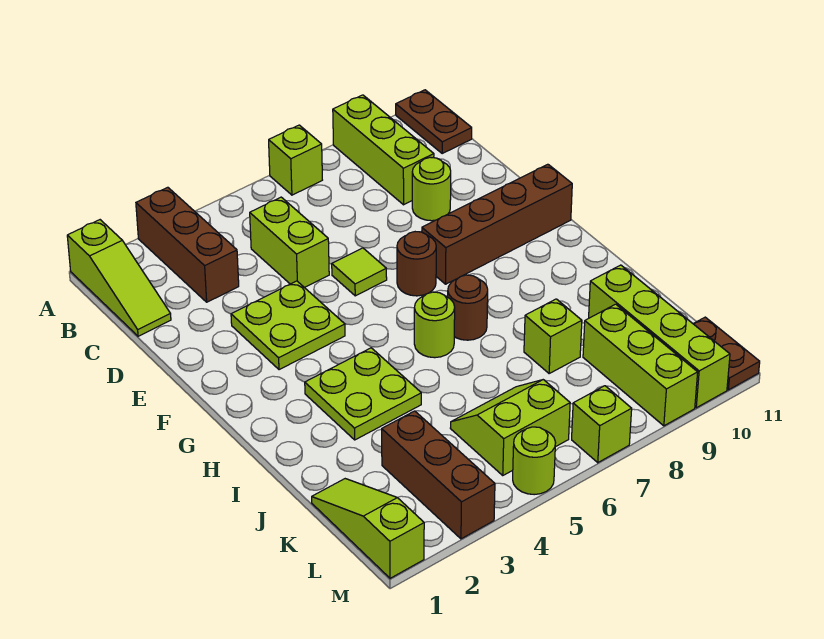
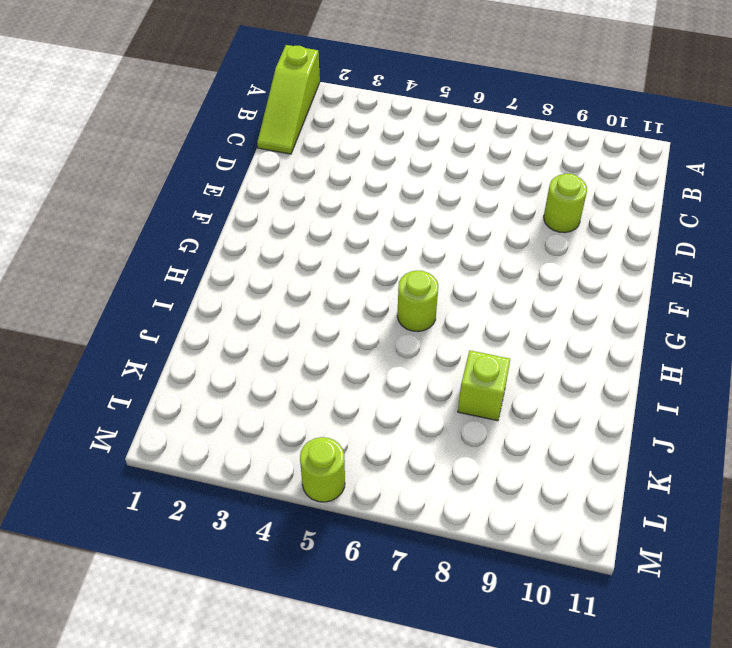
none -> brown brick A3:C3 level 1
none -> lime brick A7 level 1
none -> lime brick A9:C9 level 1

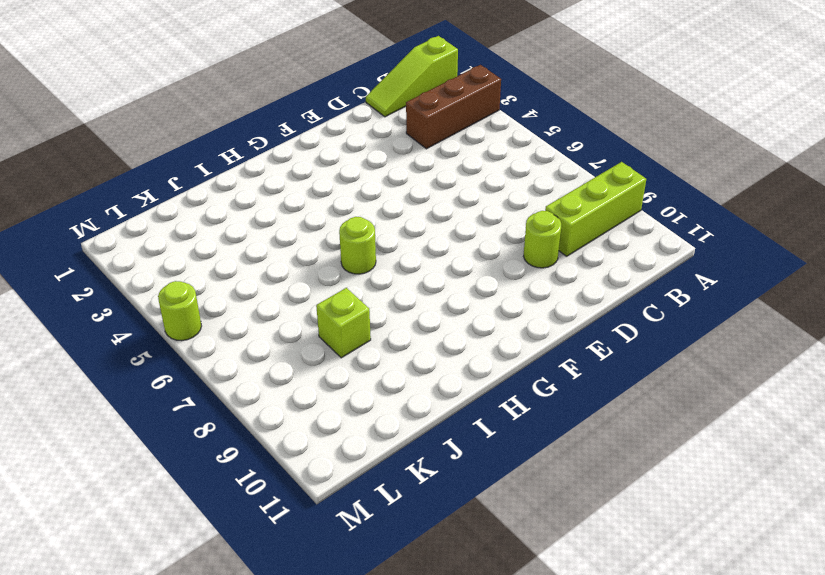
none -> lime brick A7 level 1
none -> brown plate A11:B11 level 1
none -> lime brick C5:D5 level 1

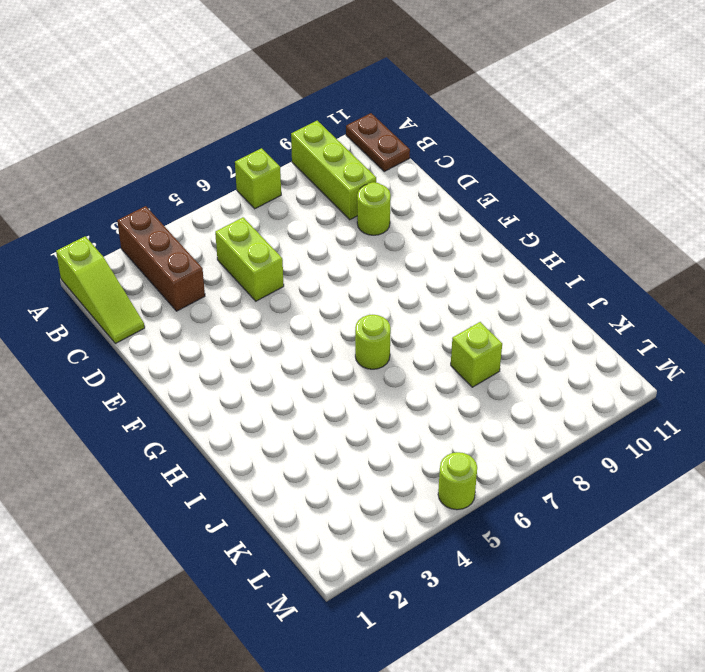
none -> lime plate E3:F4 level 1
none -> lime tile E6 level 1
none -> brown round brick F7 level 1

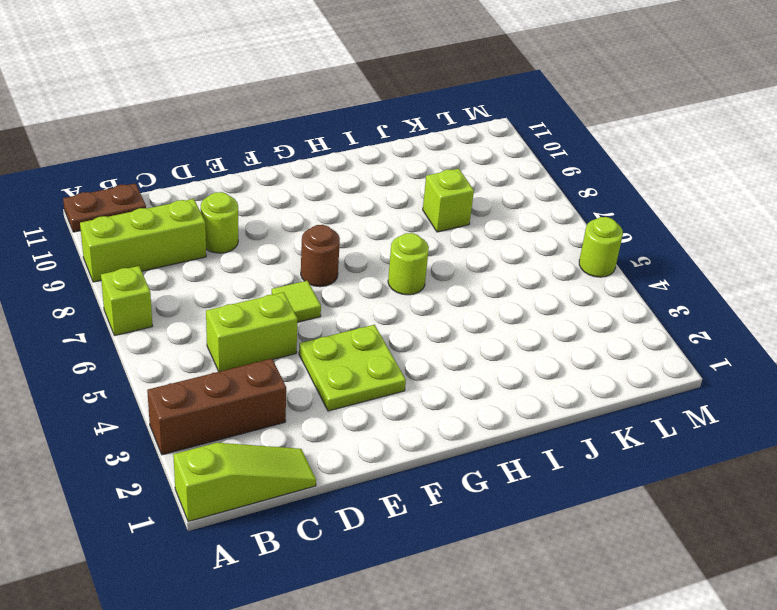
none -> brown brick F8:F11 level 1
none -> lime plate H3:I4 level 1
none -> brown round brick H7 level 1

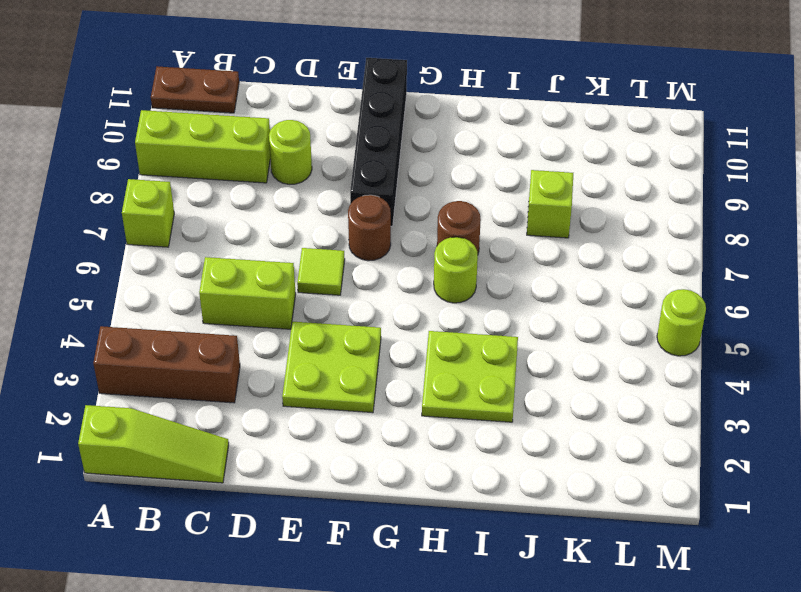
black brick F8:F11 level 1 -> brown brick F8:F11 level 1
none -> lime brick J10:M10 level 1
none -> lime slope K1:M1 level 1 top M
none -> brown brick K3:M3 level 1

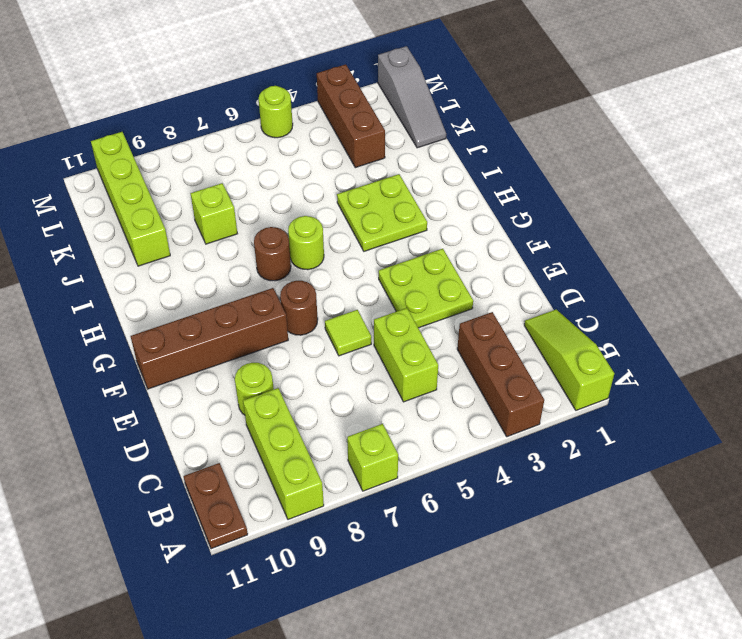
grey slope K1:M1 level 1 top M -> lime slope K1:M1 level 1 top M
none -> lime slope K5:L6 level 1 top L
none -> lime brick K9:M9 level 1
none -> brown plate L11:M11 level 1

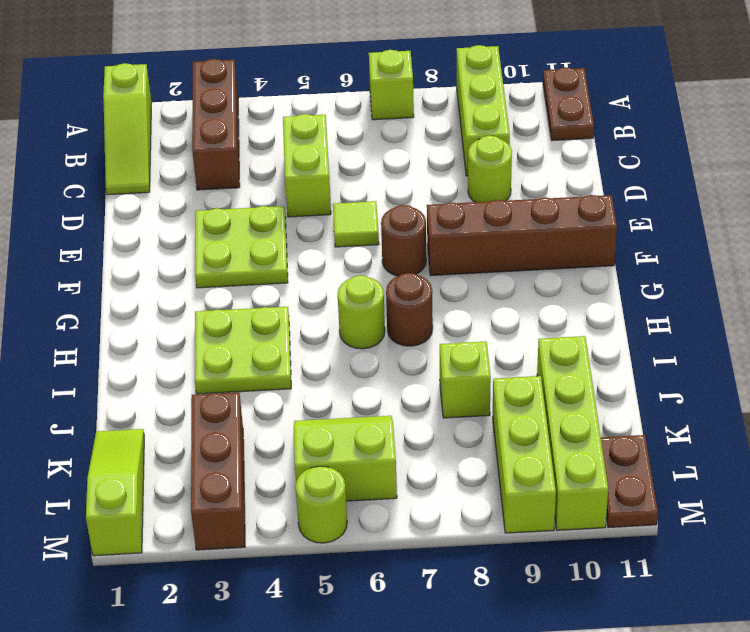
none -> lime brick M7 level 1

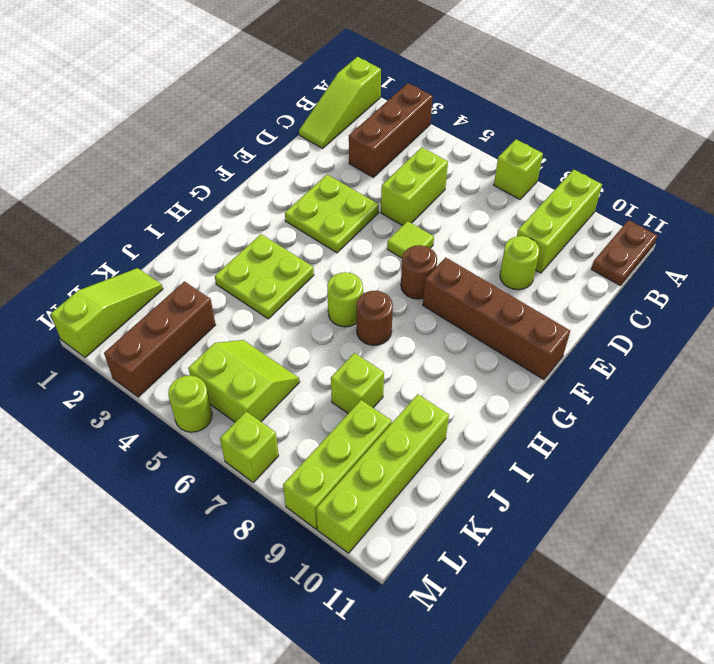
none -> brown plate L11:M11 level 1

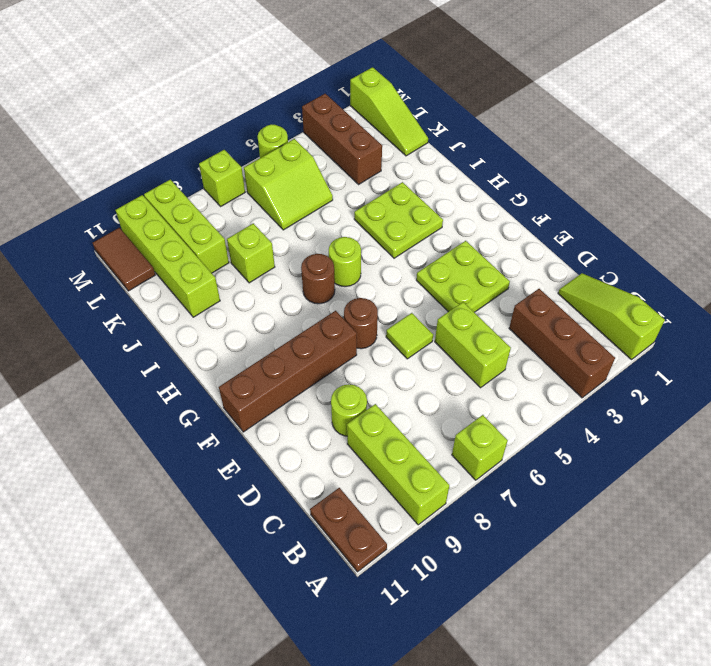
brown tile L11:M11 level 1 -> brown plate L11:M11 level 1

